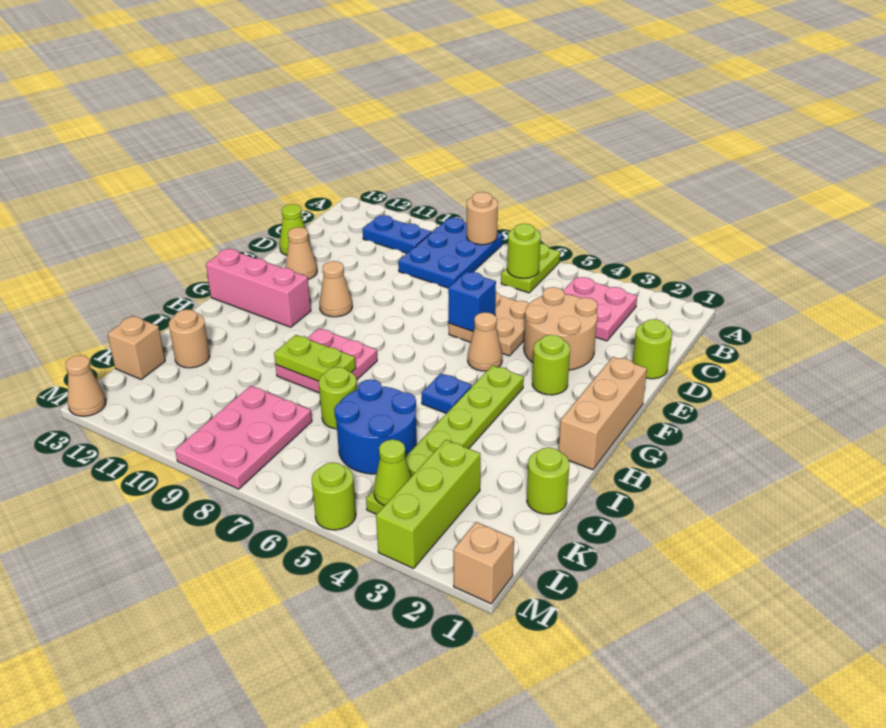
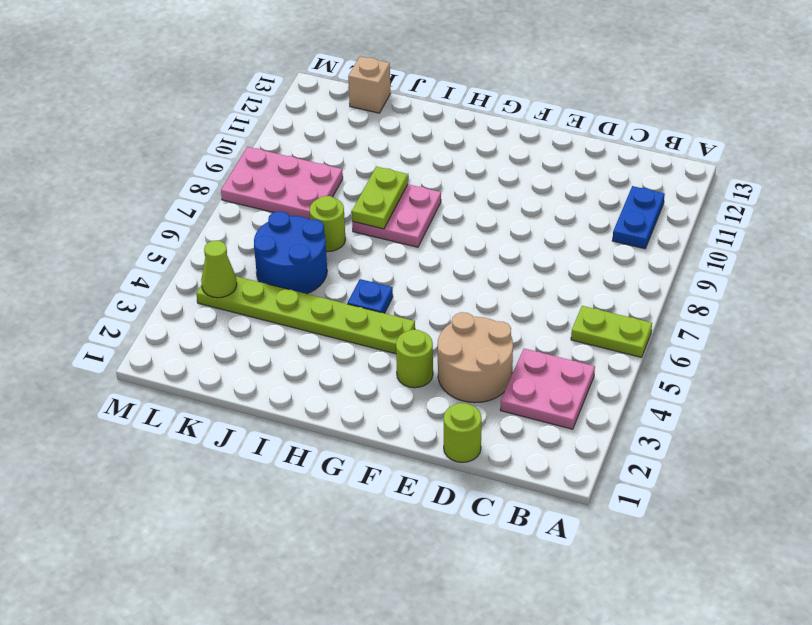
none -> blue plate A8:C9 level 1
none -> tan plate D5:E6 level 1
none -> lime cone D13 level 1
none -> tan cone E12 level 1

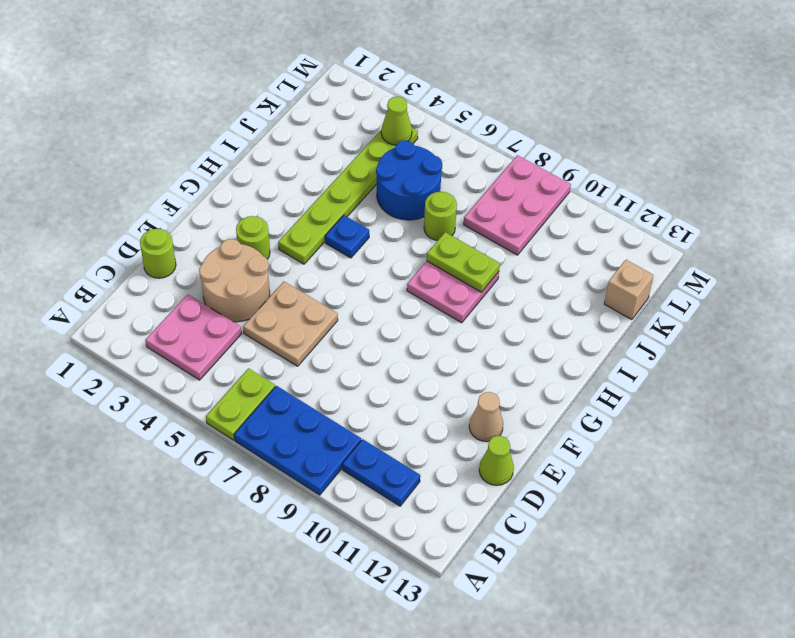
blue plate A7:B9 level 1 -> blue plate A8:C9 level 1
none -> tan brick F1:H1 level 1
none -> tan cone F5 level 1
none -> tan cone F10 level 1
none -> pink brick G11:G13 level 1

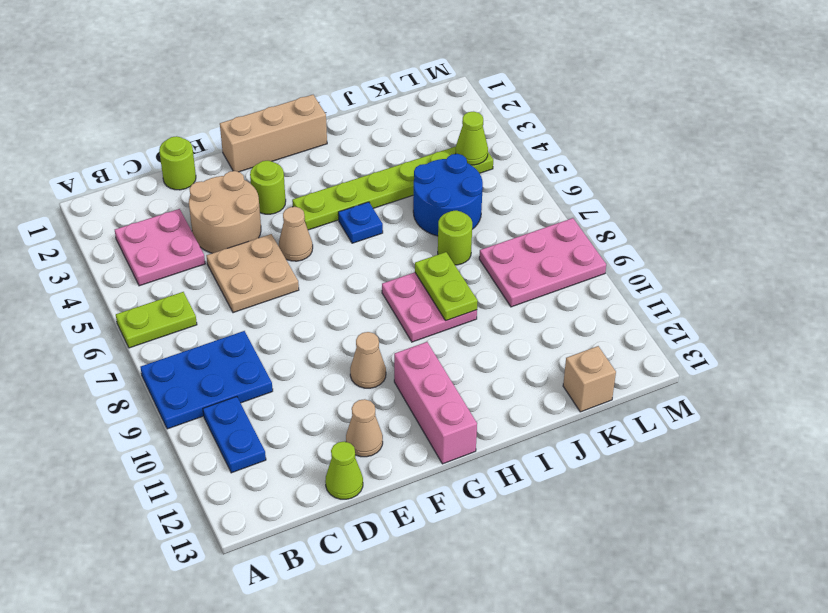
none -> lime round brick J1 level 1
none -> tan round brick J12 level 1
none -> lime brick K3:M3 level 1
none -> tan brick M1 level 1

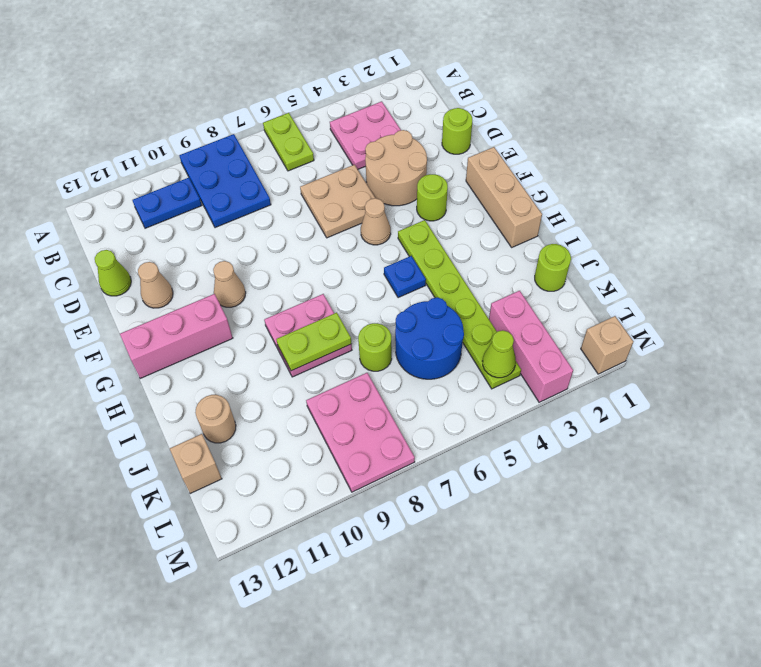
pink brick K3:M3 level 1 -> lime brick K3:M3 level 1
none -> lime round brick M5 level 1
none -> tan cone M13 level 1
none -> tan round brick A8 level 2
none -> lime round brick B6 level 2

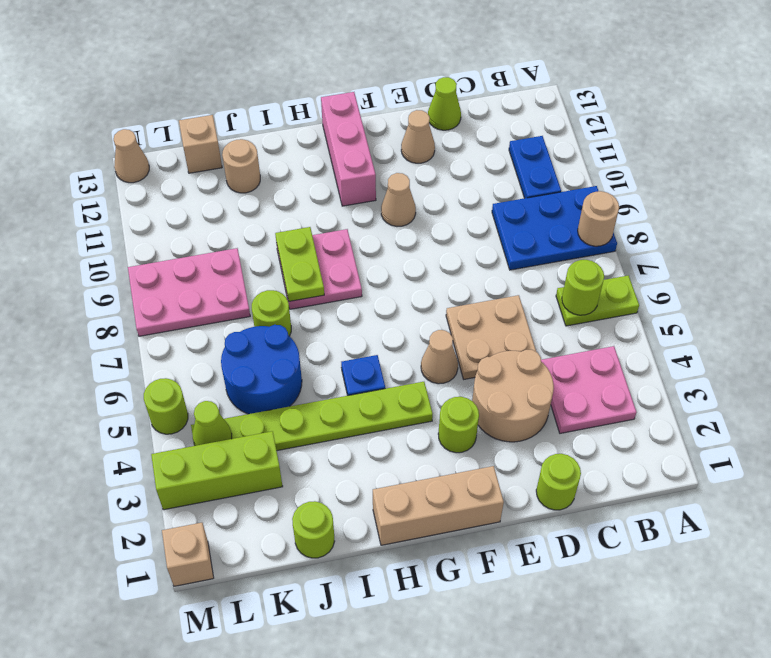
none -> blue brick E6 level 2

